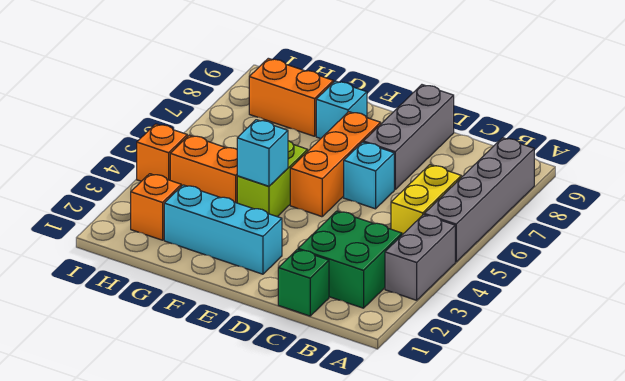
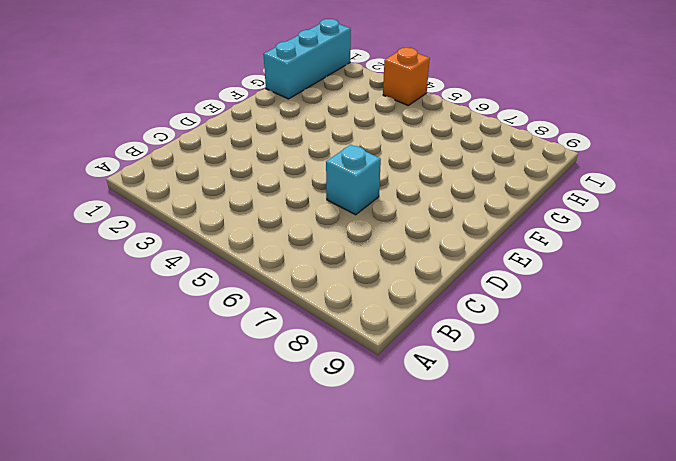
cyan brick G1:I1 level 1 -> cyan brick E2:G2 level 1
none -> grey brick A3:A4 level 1
none -> grey brick A5:A8 level 1
none -> green brick B2:C3 level 1

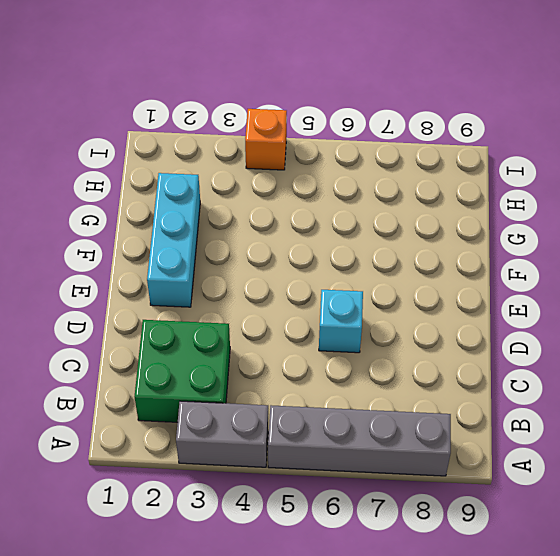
none -> yellow brick B5:B6 level 1
none -> green brick C1 level 1
none -> grey brick D7:D9 level 1

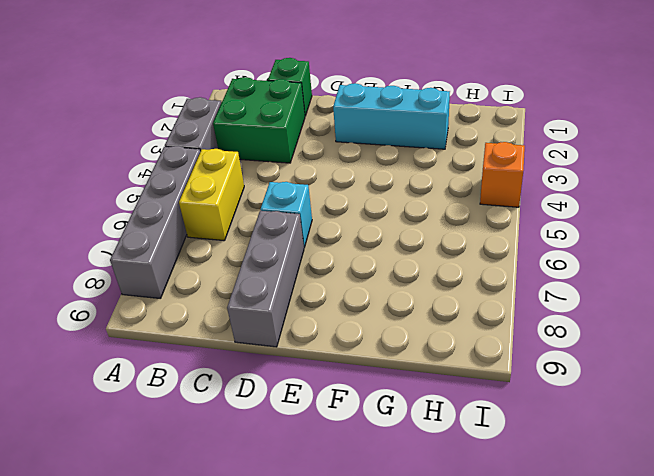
none -> orange brick E5:E7 level 1
none -> lime brick F4:F5 level 1
none -> cyan brick F8 level 1

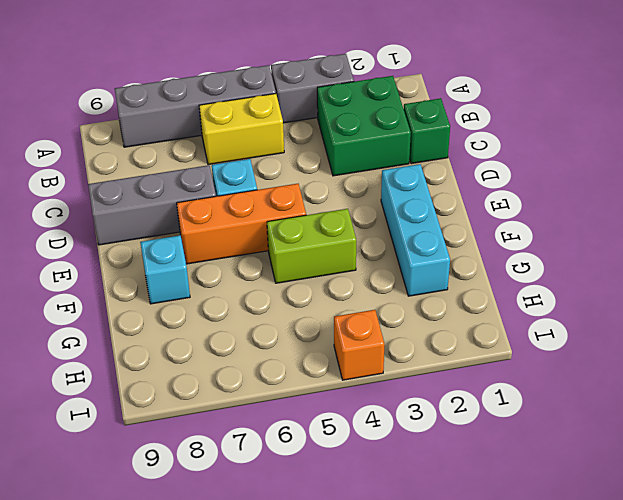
none -> orange brick G4:H4 level 1
none -> orange brick G8:H8 level 1
none -> orange brick H2 level 1

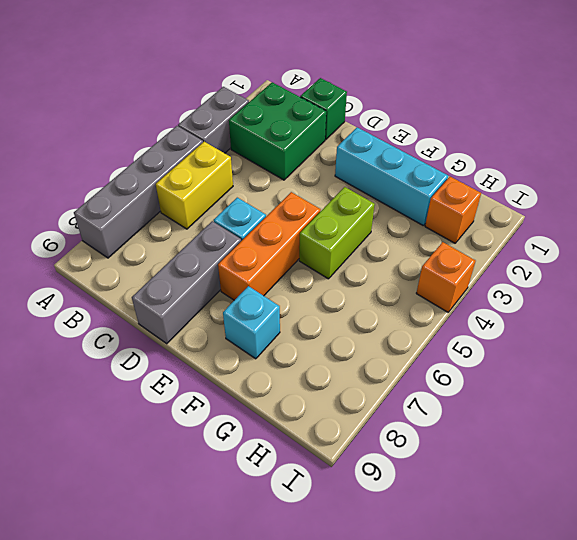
none -> orange brick G4:H4 level 1
none -> orange brick G8:H8 level 1
none -> cyan brick F4 level 2

